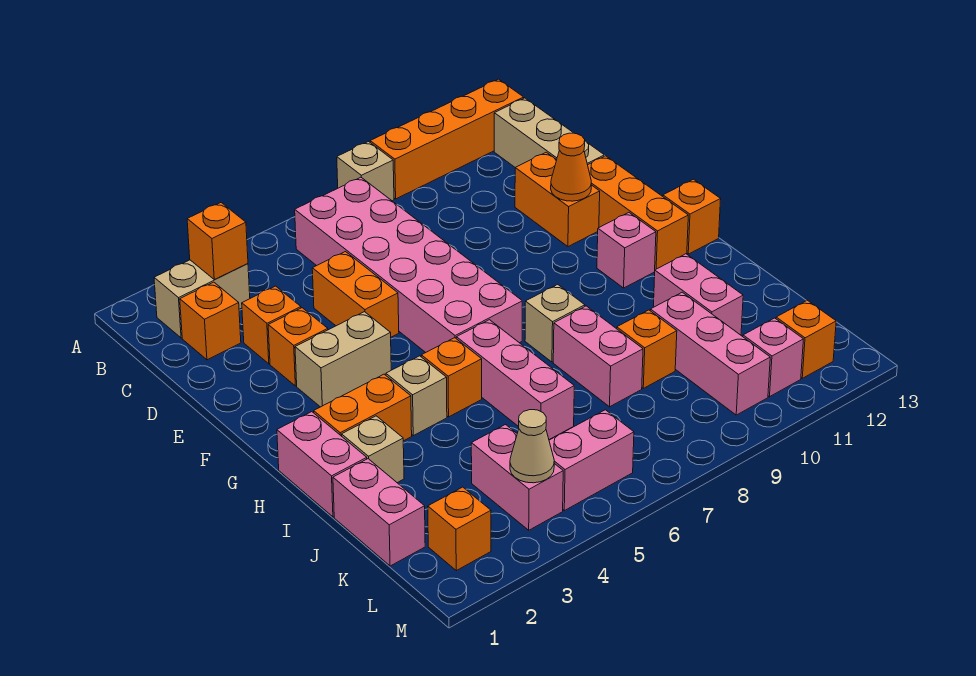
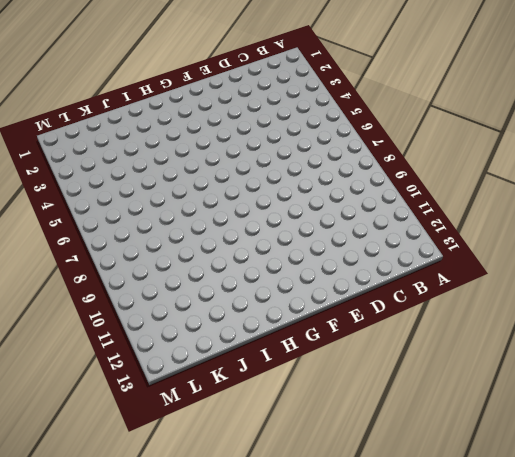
none -> tan brick A8 level 1
none -> orange brick A9:A12 level 1
none -> tan brick B2:B3 level 1
none -> pink brick B6:G7 level 1

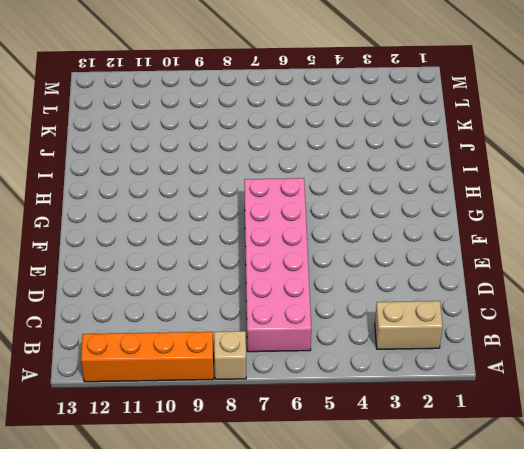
none -> tan brick B12:D12 level 1
none -> orange brick C2 level 1
none -> orange brick D3 level 1
none -> orange brick D5:E5 level 1

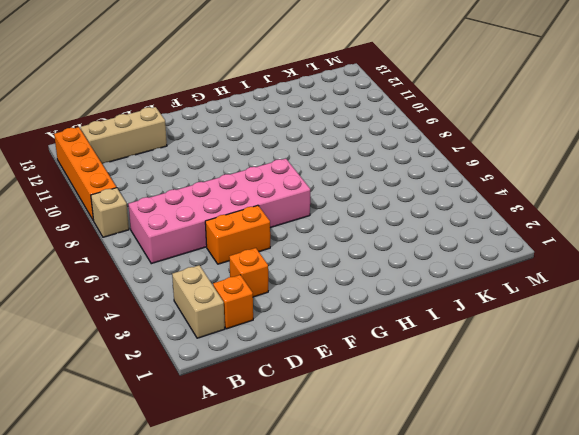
none -> orange brick D11:E11 level 1
none -> orange brick E3 level 1
none -> orange brick E12:G12 level 1
none -> tan brick F3:F4 level 1

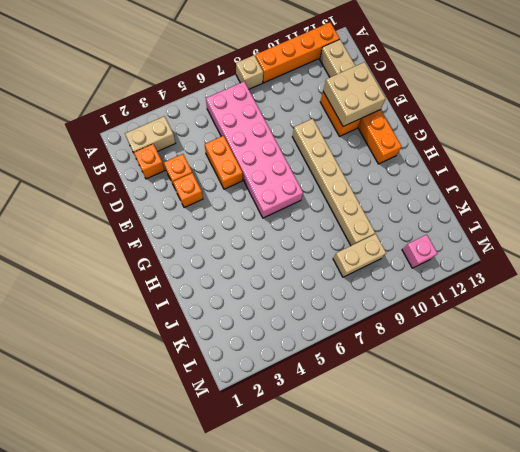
tan brick D11:E12 level 2 -> orange cone E11 level 2
tan brick E9:J9 level 1 -> orange brick J9 level 1
tan brick K8:K9 level 1 -> tan brick F3:F4 level 1
none -> pink brick G11 level 1
none -> orange brick G13 level 1
none -> pink brick H1:I1 level 1
none -> orange brick H2:H3 level 1

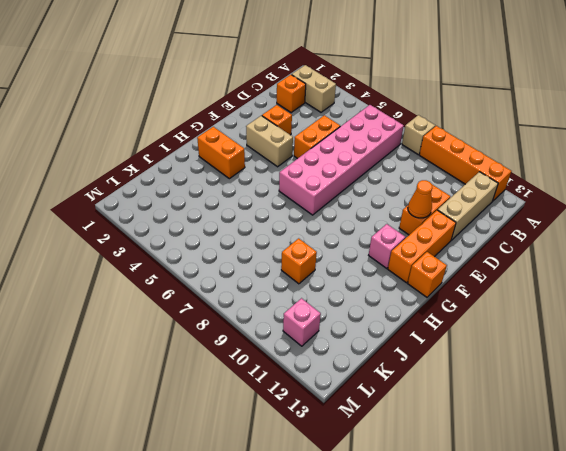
none -> orange brick D3 level 1
none -> pink brick H1:I1 level 1
none -> tan brick H4 level 1
none -> orange brick H5 level 1

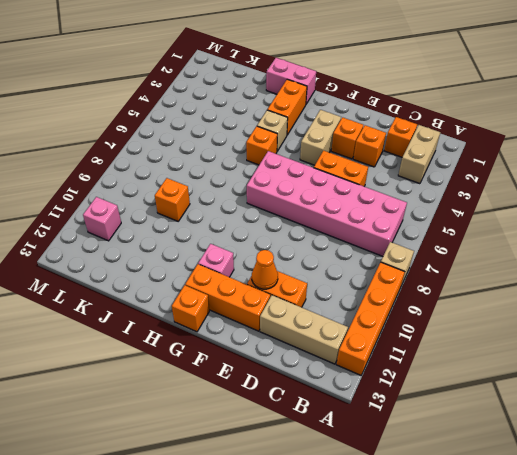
none -> pink brick H6:J6 level 1
none -> tan brick H8 level 1
none -> tan brick I2 level 1
none -> pink brick I8:J8 level 1

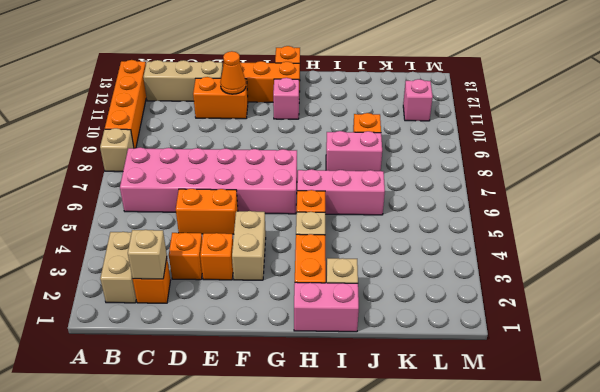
tan brick C2 level 2 -> tan brick H8 level 1
none -> pink brick I11:J11 level 1
none -> pink brick J1:K1 level 1
none -> pink brick J10:L10 level 1
none -> pink brick K4:L4 level 1

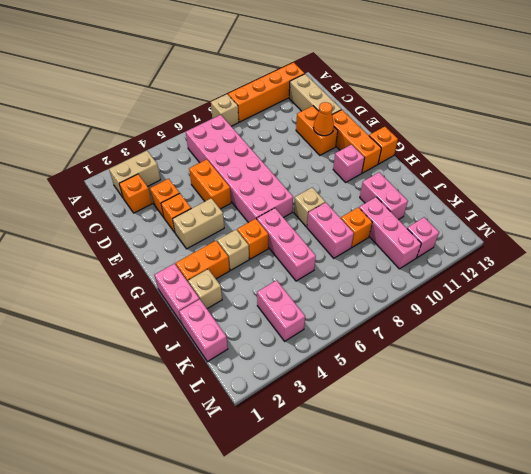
none -> orange brick L2 level 1
none -> pink brick L5:L6 level 1
none -> orange brick L12 level 1
none -> orange brick B3 level 2

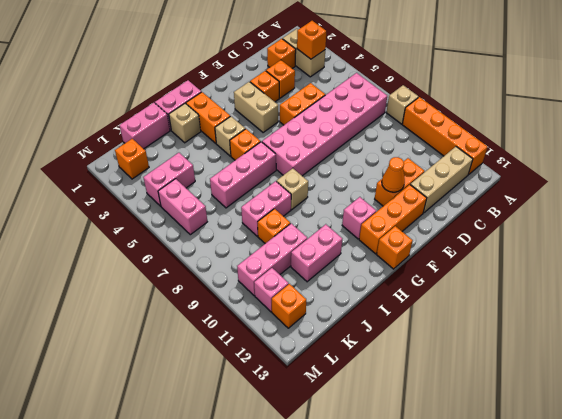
none -> tan cone L4 level 2

